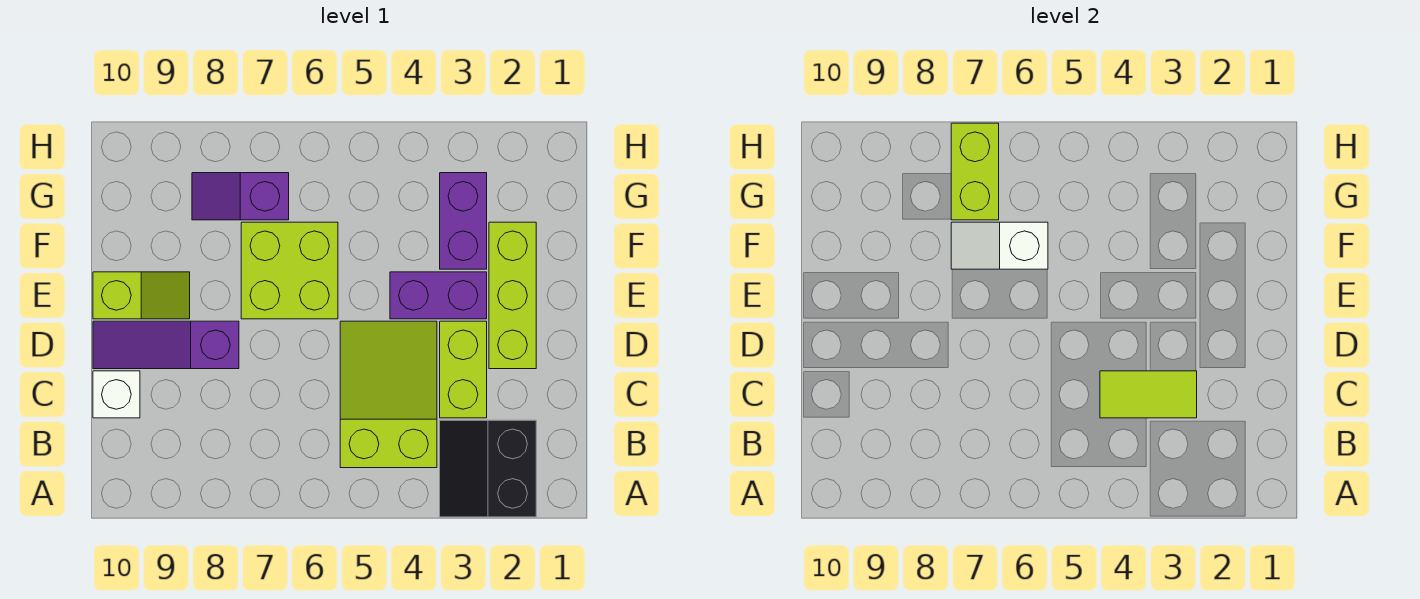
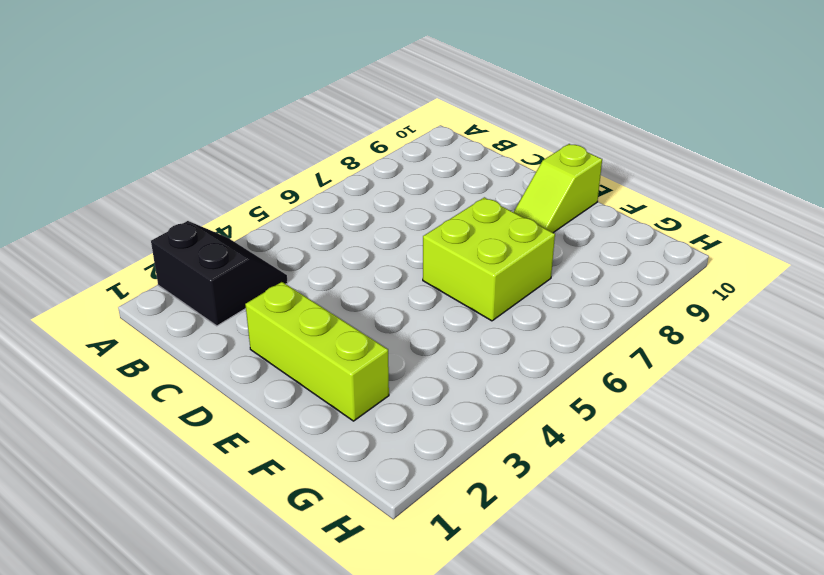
none -> lime slope B4:D5 level 1 top B
none -> lime brick C3:D3 level 1
none -> white brick C10 level 1

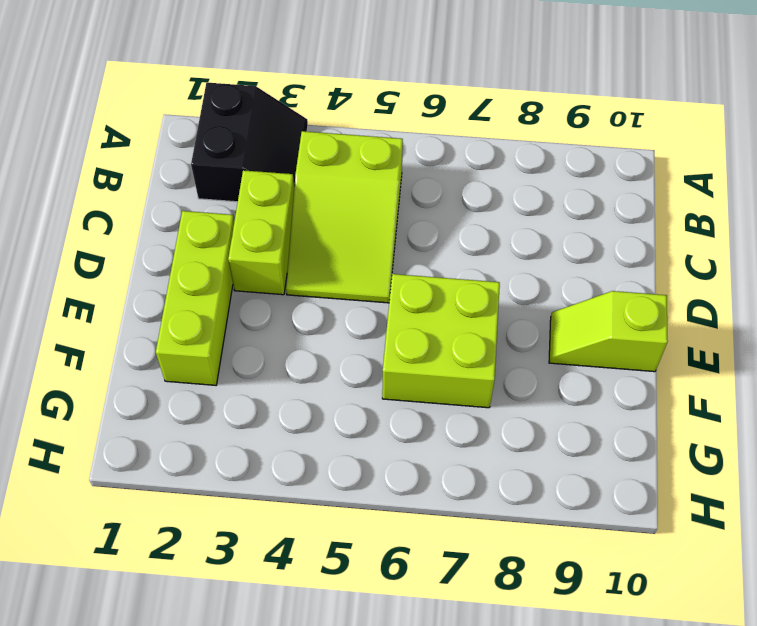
none -> white brick C10 level 1
none -> purple slope D8:D10 level 1 top 8
none -> purple brick E3:E4 level 1

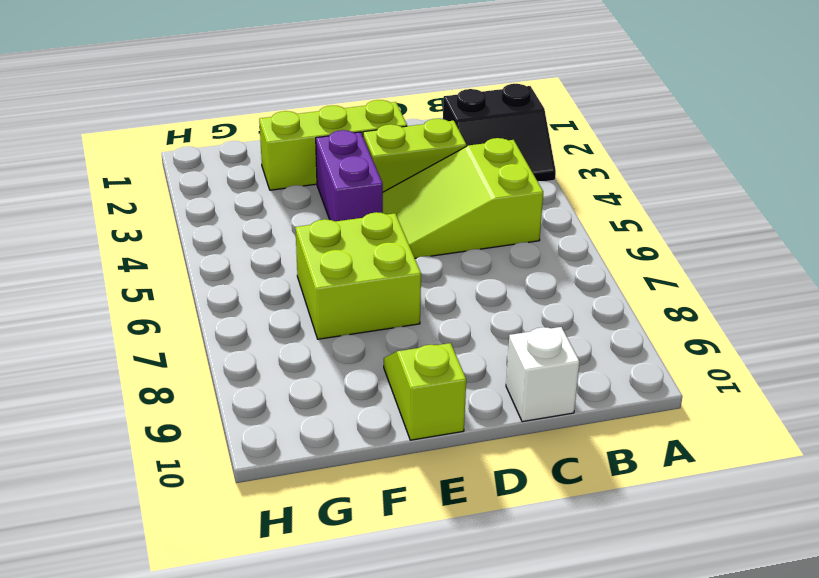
none -> purple slope D8:D10 level 1 top 8
none -> purple brick F3:G3 level 1
none -> purple slope G7:G8 level 1 top 7

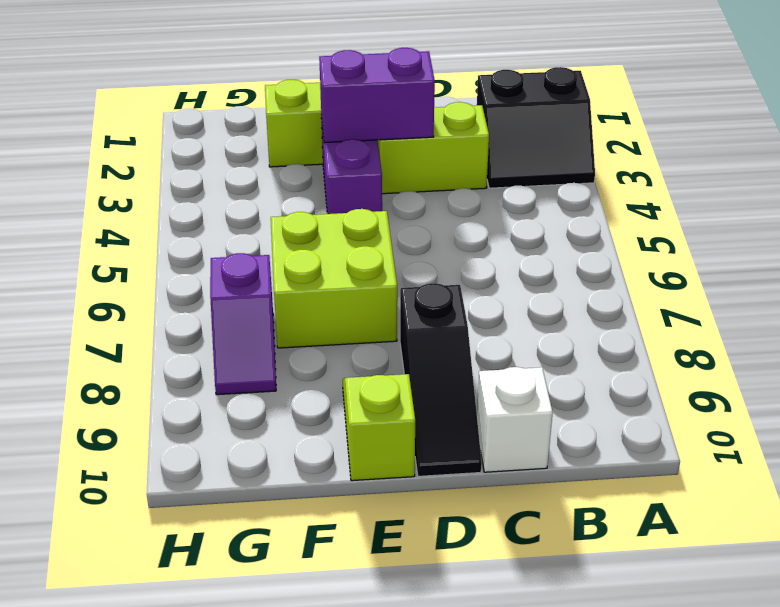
purple brick D3:E3 level 2 -> purple brick F3:G3 level 1
black slope D8:D10 level 1 top 8 -> purple slope D8:D10 level 1 top 8
none -> lime slope B4:D5 level 1 top B
none -> lime tile C3:C4 level 2
none -> white slope F6:F7 level 2 top 6

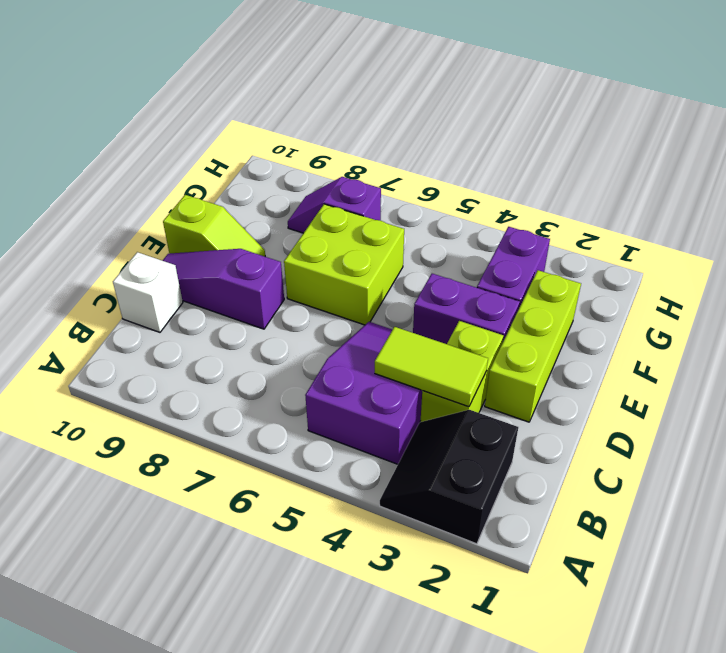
purple slope B4:D5 level 1 top B -> lime slope B4:D5 level 1 top B
none -> white slope F6:F7 level 2 top 6
none -> lime brick G7:H7 level 2

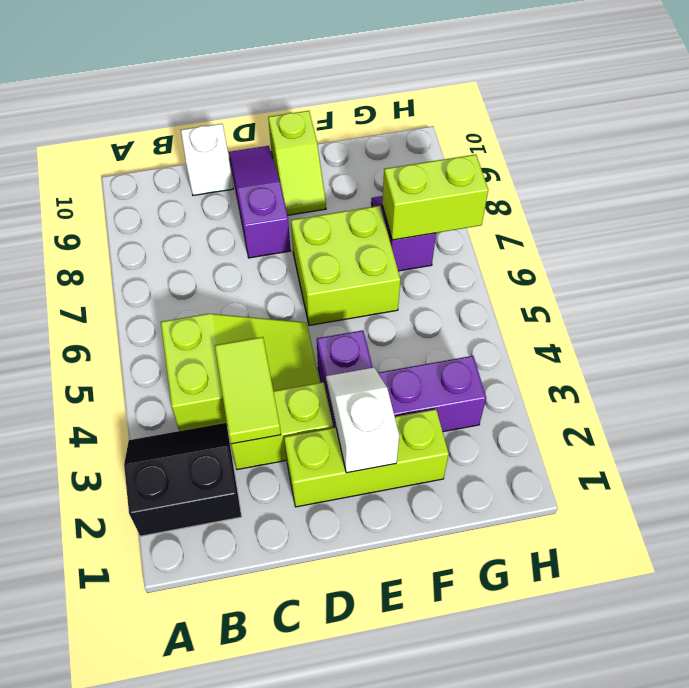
white slope E2:E3 level 2 top 2 -> white slope F6:F7 level 2 top 6

